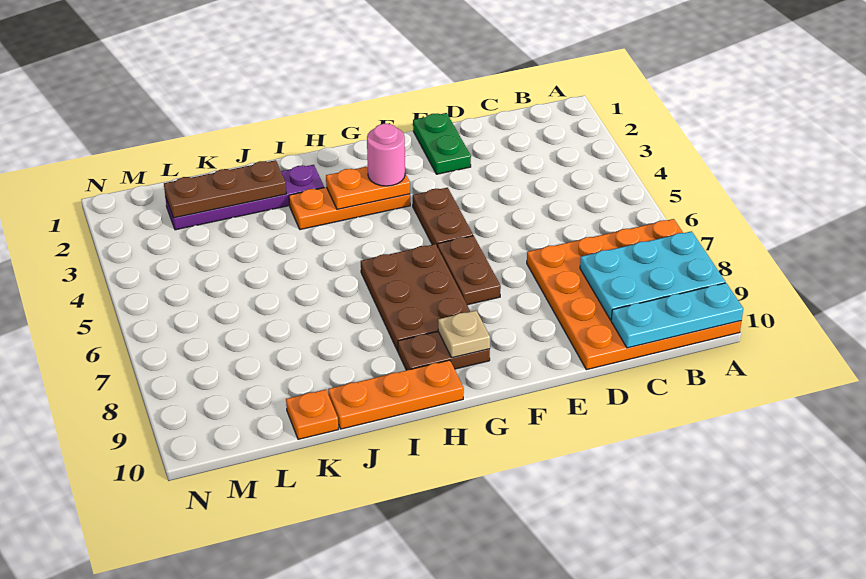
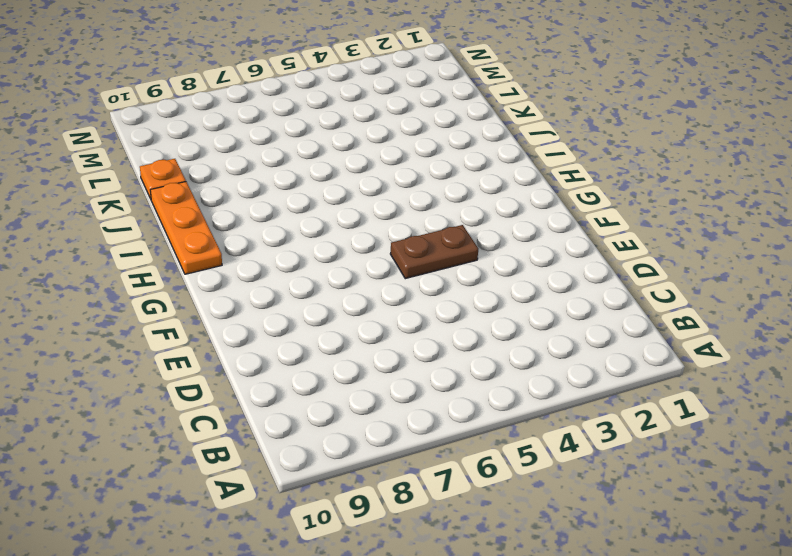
none -> orange plate A7:D10 level 1
none -> green plate E1:E2 level 1
none -> brown plate F6:F7 level 1

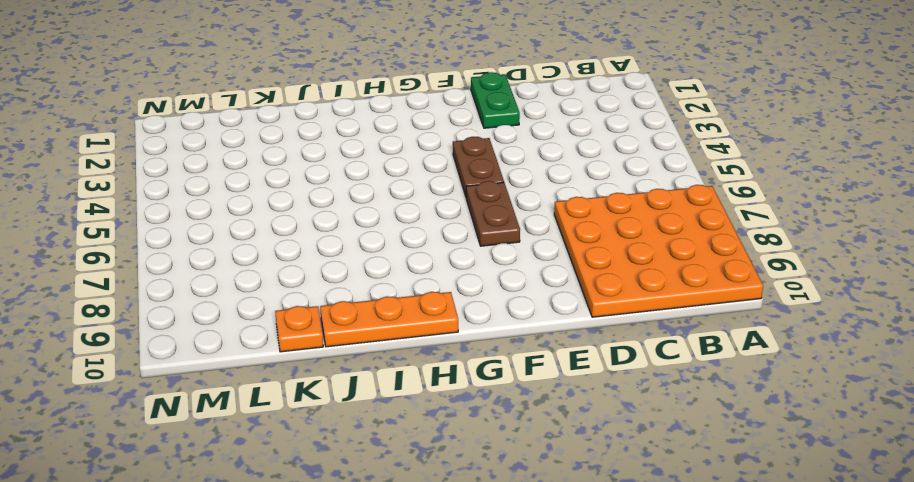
none -> orange plate G3:I3 level 1
none -> brown plate G6:H8 level 1
none -> brown plate G9:H9 level 1

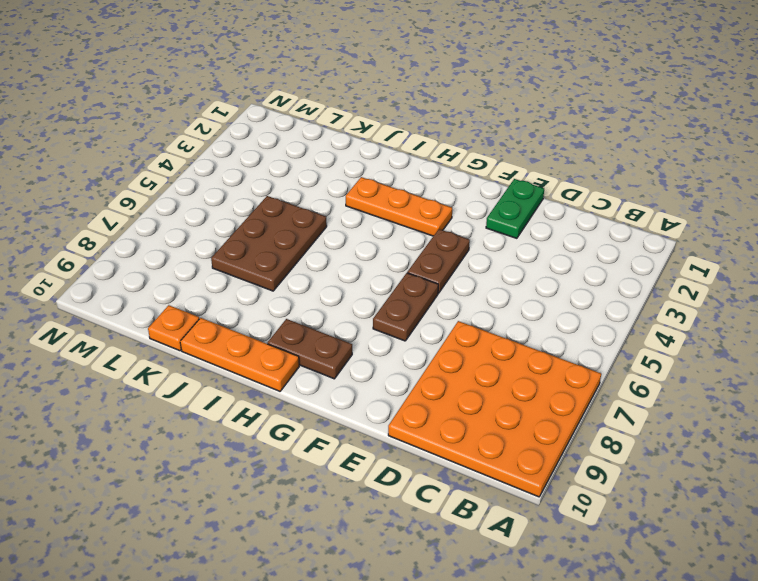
brown plate J5:K7 level 1 -> brown plate G6:H8 level 1
none -> purple plate I2:L2 level 1
none -> cyan plate A8:C9 level 2
none -> cyan plate A10:C10 level 2

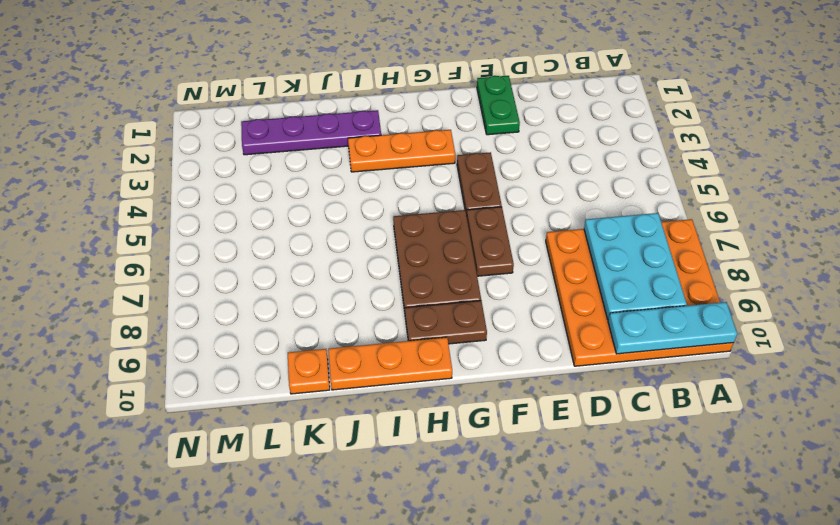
cyan plate B7:C9 level 2 -> cyan plate A8:C9 level 2
none -> orange plate G3:H3 level 2
none -> tan plate G9 level 2
none -> brown plate J2:L2 level 2

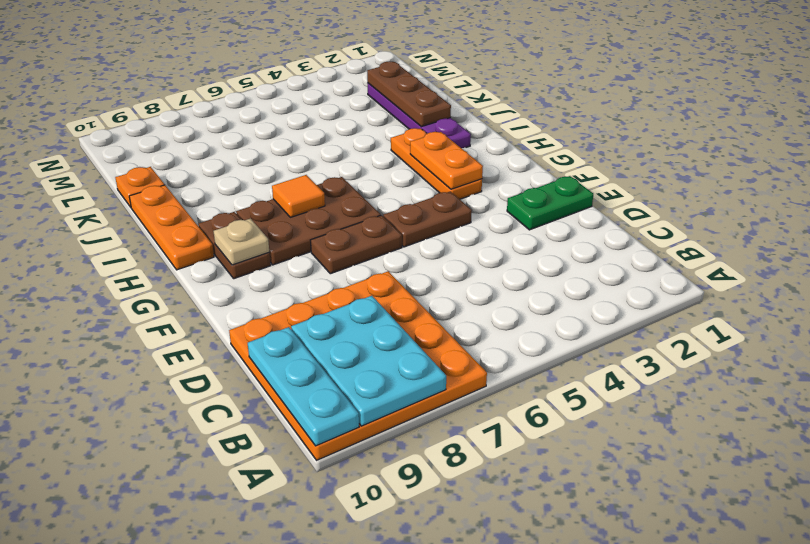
orange tile H7 level 2 -> none
none -> pink round brick G3 level 3

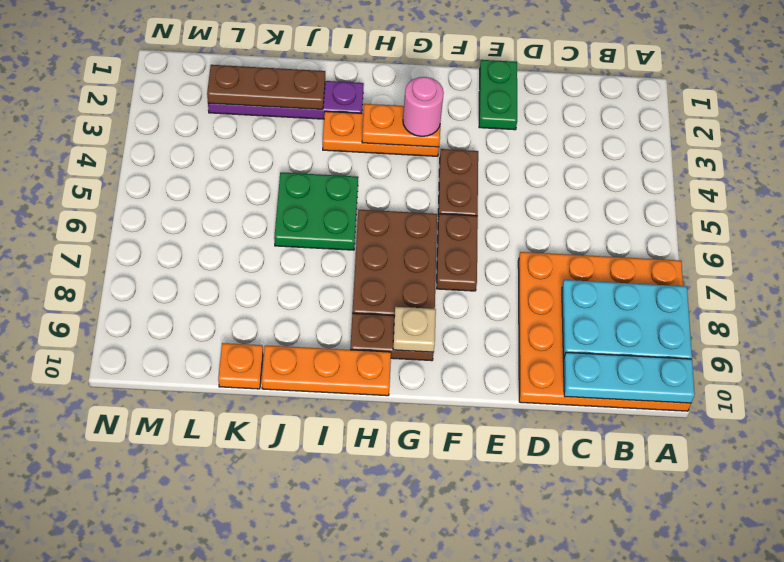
green plate I5:J6 level 1 -> none

